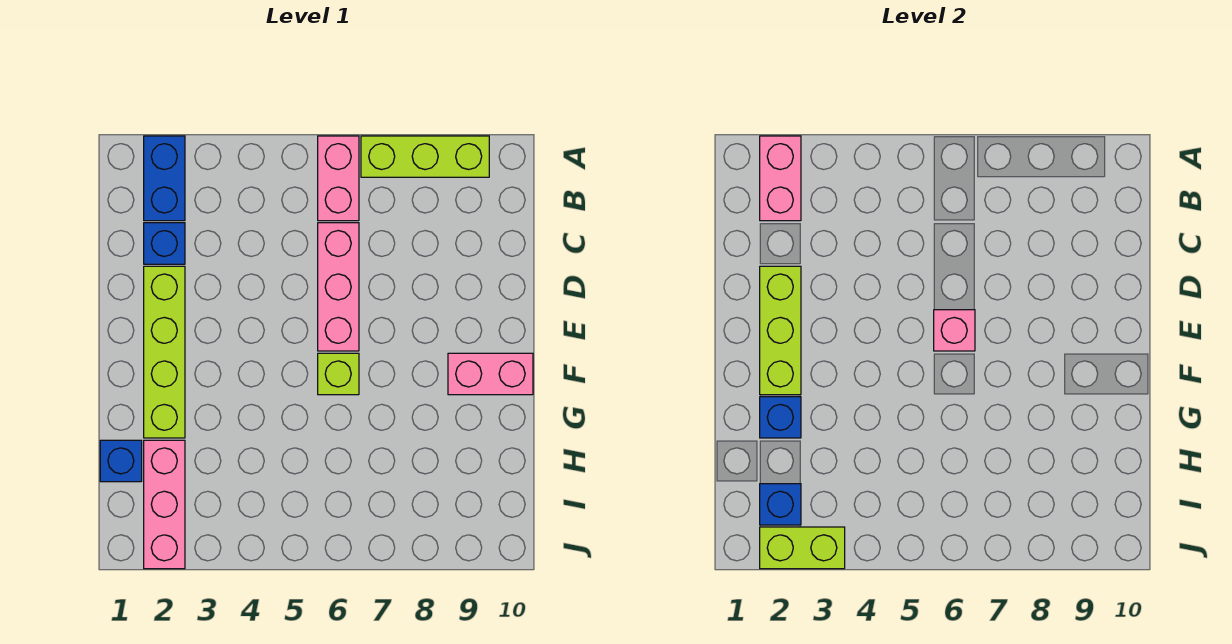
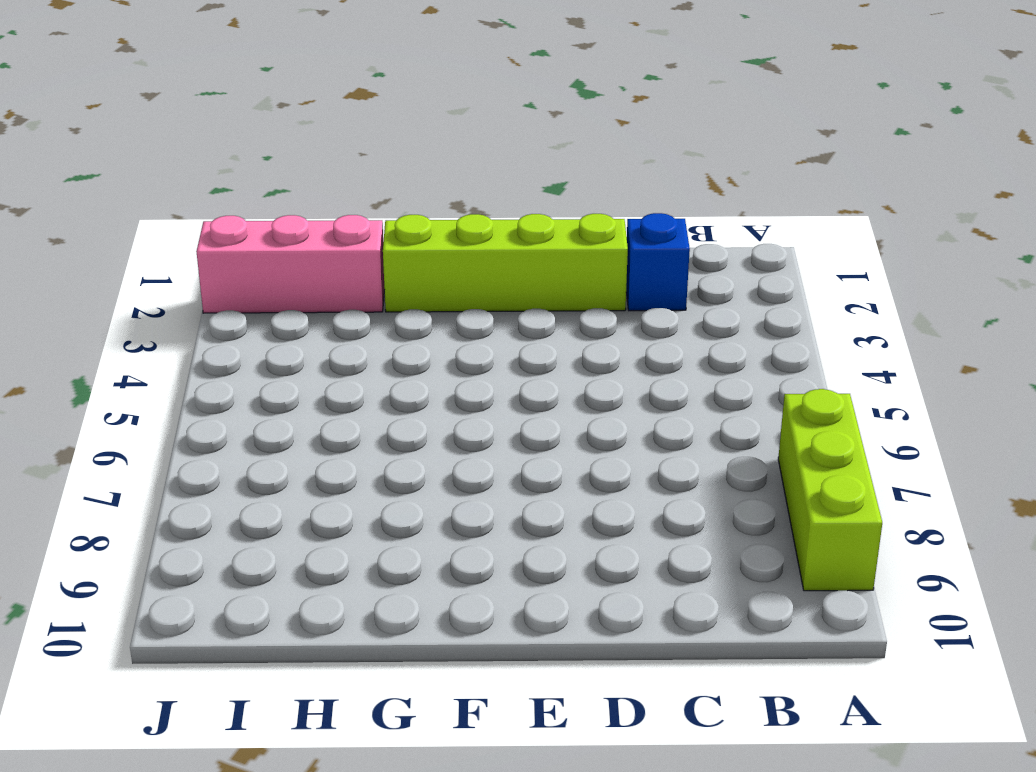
none -> blue brick A2:B2 level 1
none -> pink brick A6:B6 level 1
none -> pink brick C6:E6 level 1

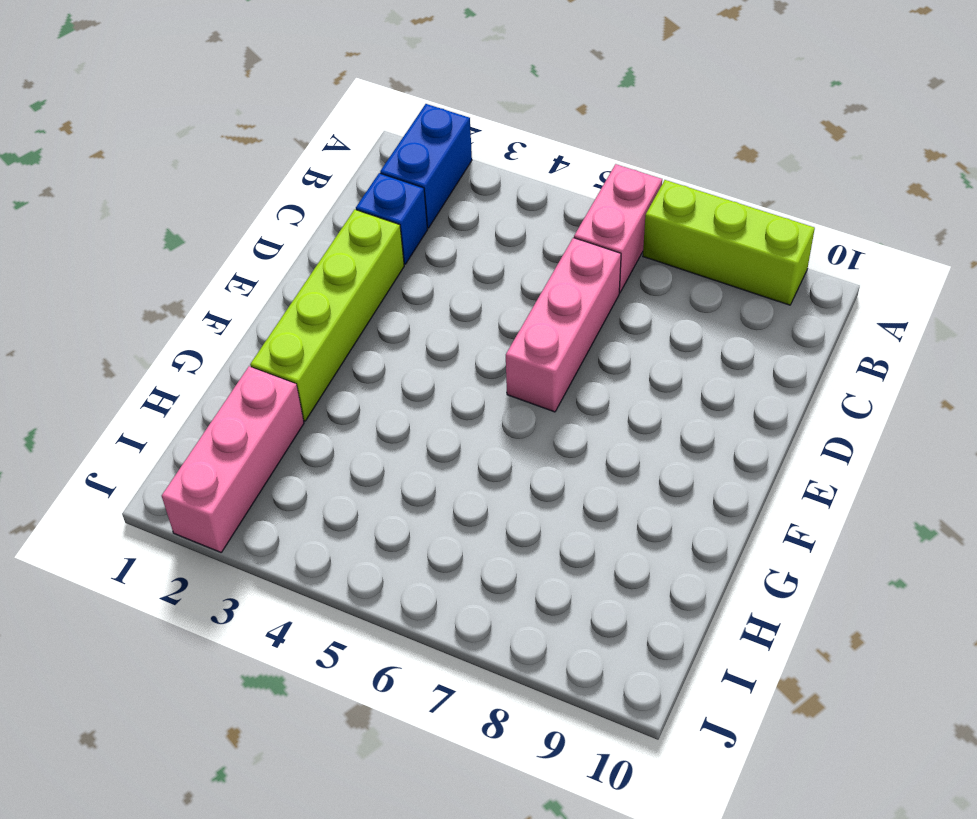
none -> lime brick F6 level 1
none -> pink brick F9:F10 level 1
none -> blue brick H1 level 1

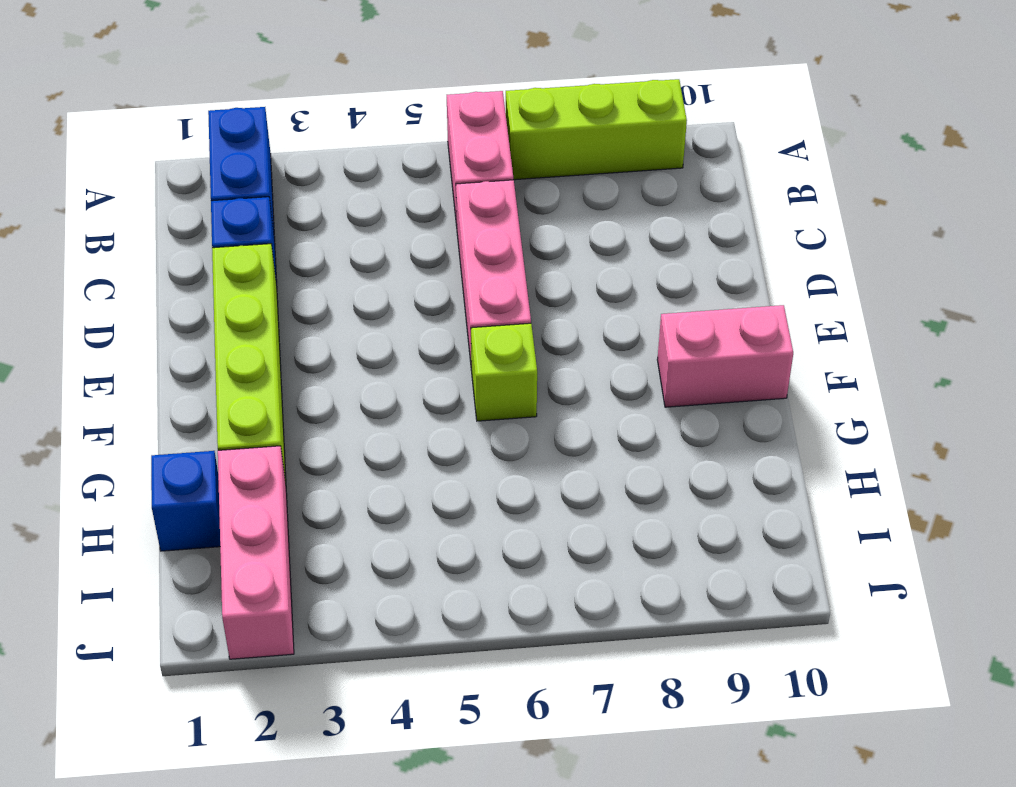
none -> pink brick A2:B2 level 2
none -> lime brick D2:F2 level 2
none -> pink brick E6 level 2

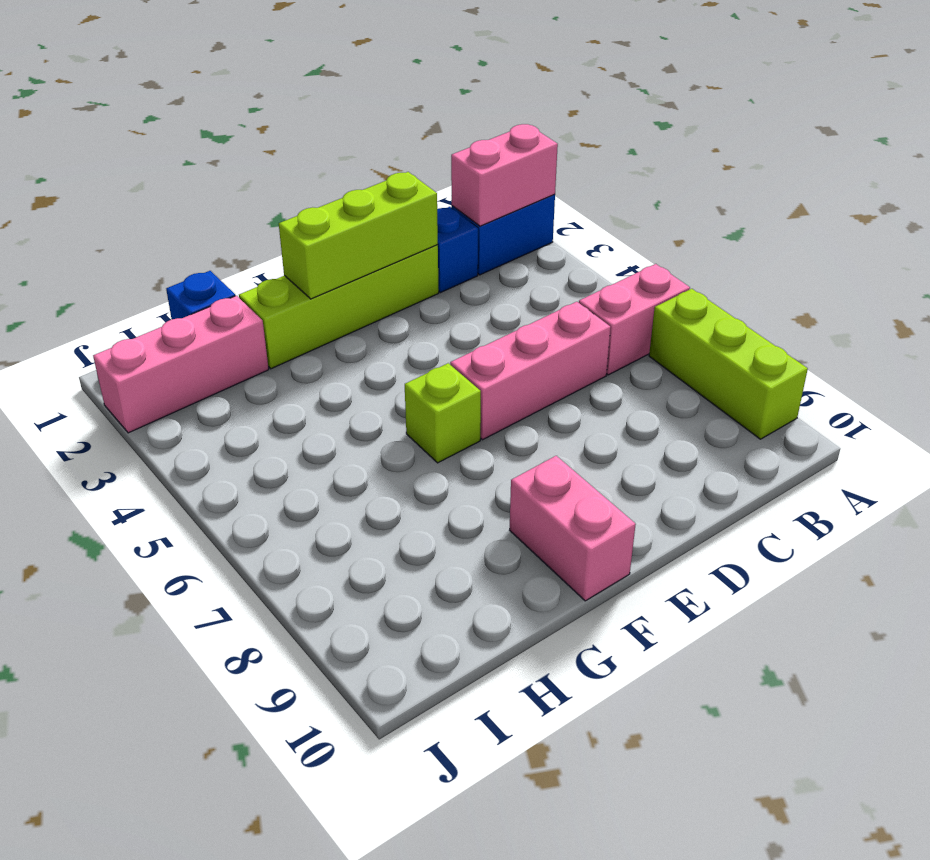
none -> pink brick E6 level 2
none -> blue brick G2 level 2
none -> blue brick I2 level 2

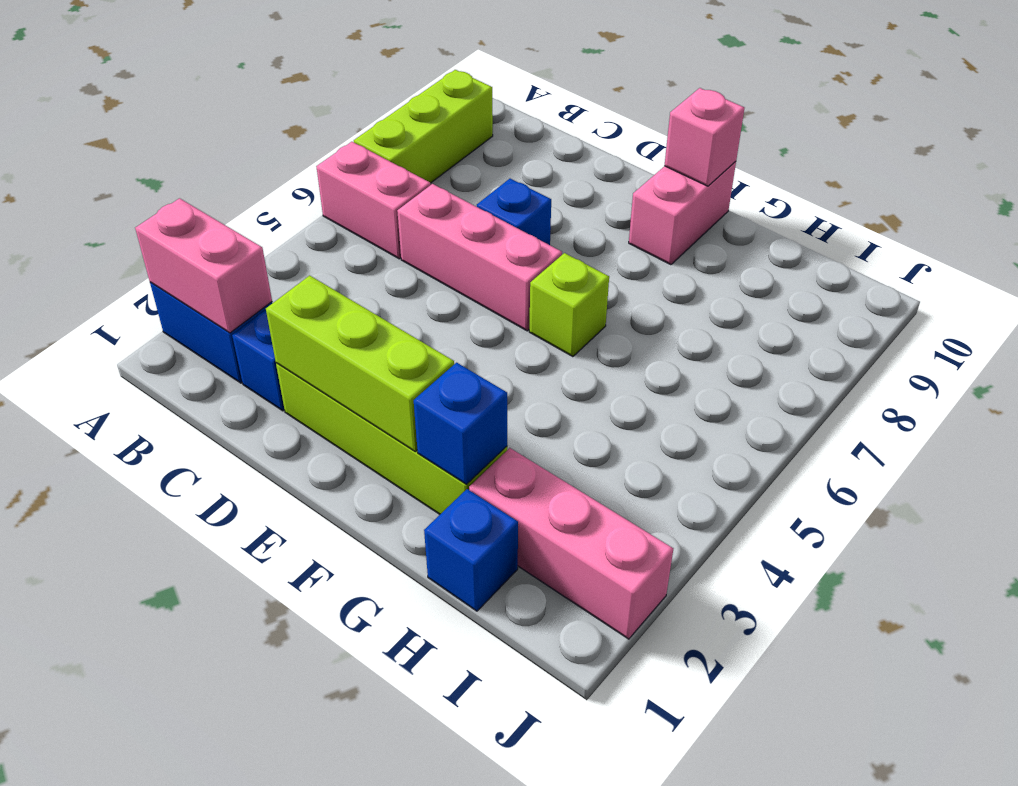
blue brick D7 level 1 -> blue brick I2 level 2
pink brick F10 level 2 -> pink brick E6 level 2
none -> lime brick J2:J3 level 2

